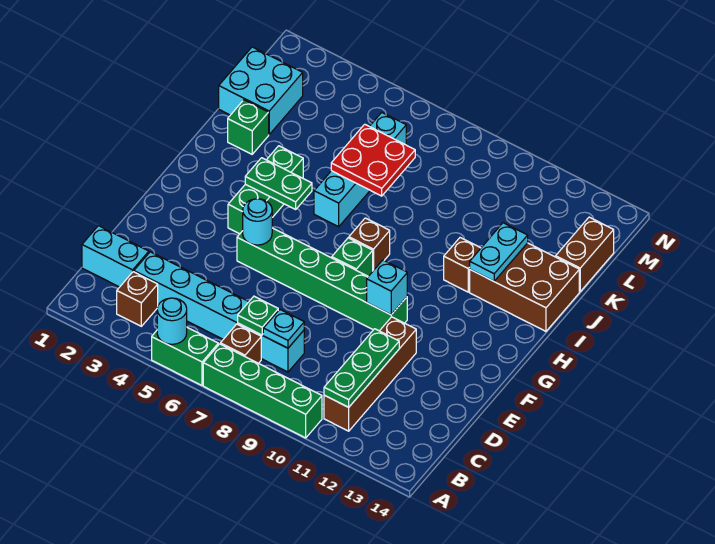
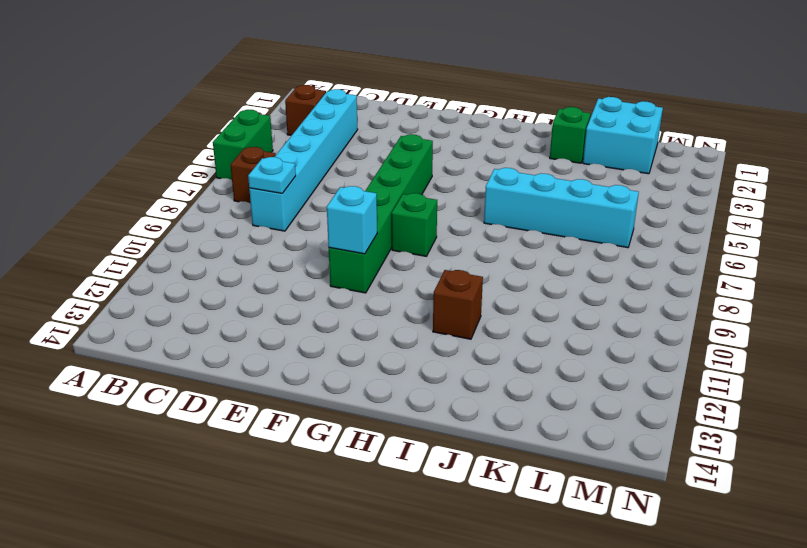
none -> green brick A7:A10 level 1
none -> brown brick B11:E11 level 1
none -> cyan brick C1:C2 level 1

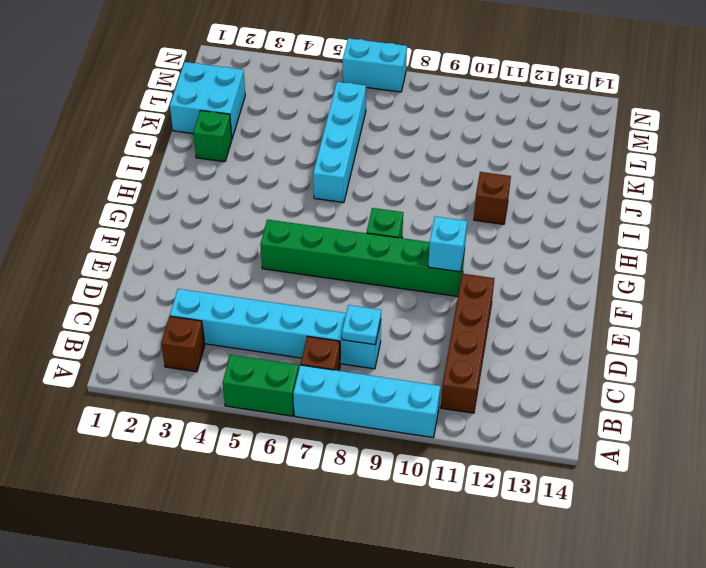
cyan brick A7:A10 level 1 -> green brick A7:A10 level 1
cyan brick N6:N7 level 1 -> cyan brick C1:C2 level 1
none -> green brick G4:I4 level 1
none -> brown brick H8 level 1
none -> brown brick I12:J14 level 1

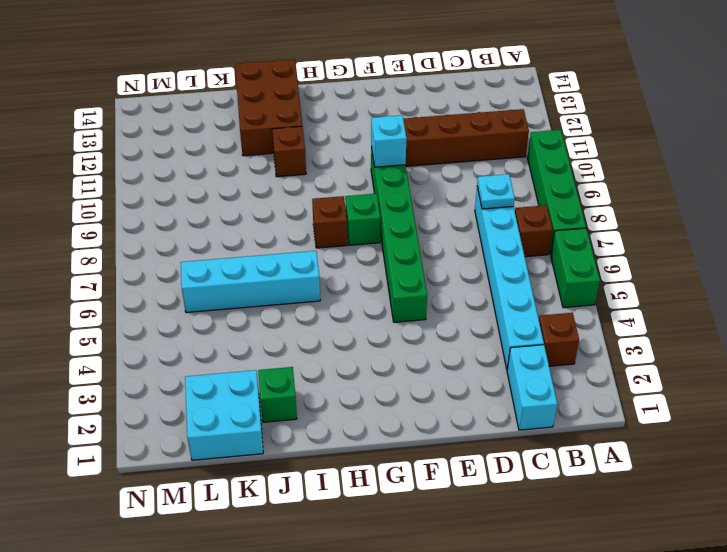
none -> green brick G4:I4 level 1
none -> brown brick K14:L14 level 1
none -> cyan round brick A5 level 2

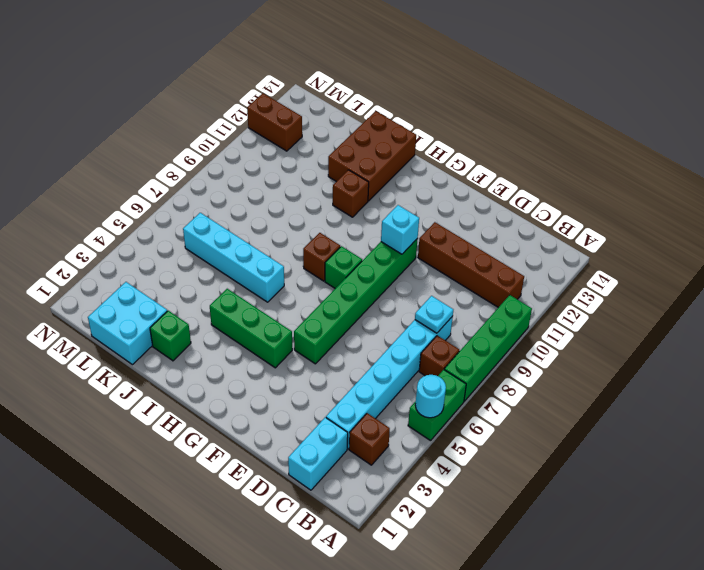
brown brick M12:N12 level 1 -> brown brick K14:L14 level 1
none -> green plate B11:D11 level 2
none -> green plate C7 level 2
none -> cyan round brick F5 level 2

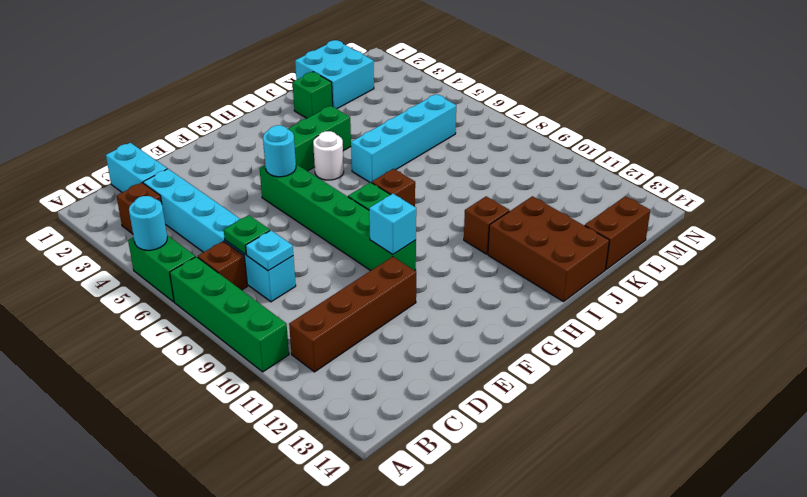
white round brick H5 level 1 -> none
none -> green plate B11:D11 level 2
none -> green plate H4:H5 level 2
none -> cyan plate I12:J12 level 2

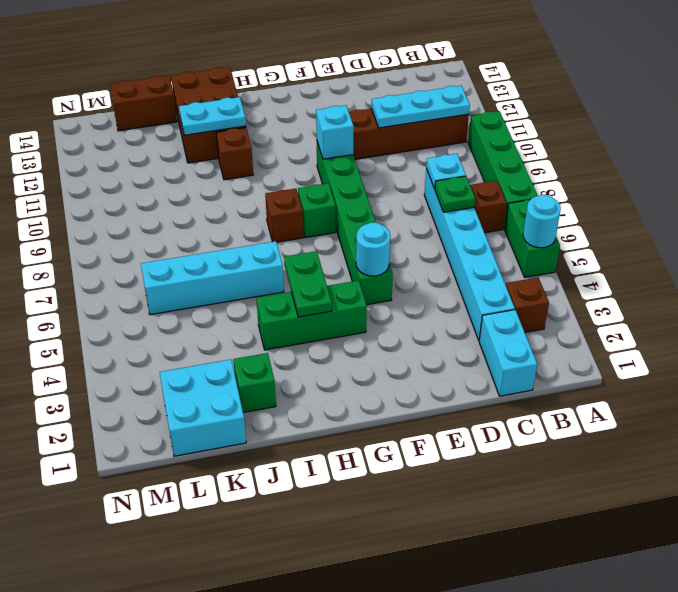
cyan plate B11:D11 level 2 -> green plate B11:D11 level 2
none -> red plate J6:K7 level 2

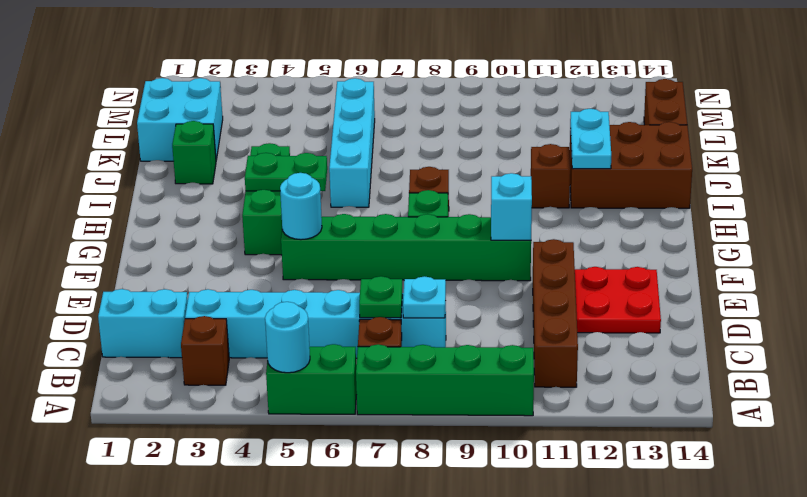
red plate D12:E13 level 1 -> red plate J6:K7 level 2
none -> green plate B11:D11 level 2

